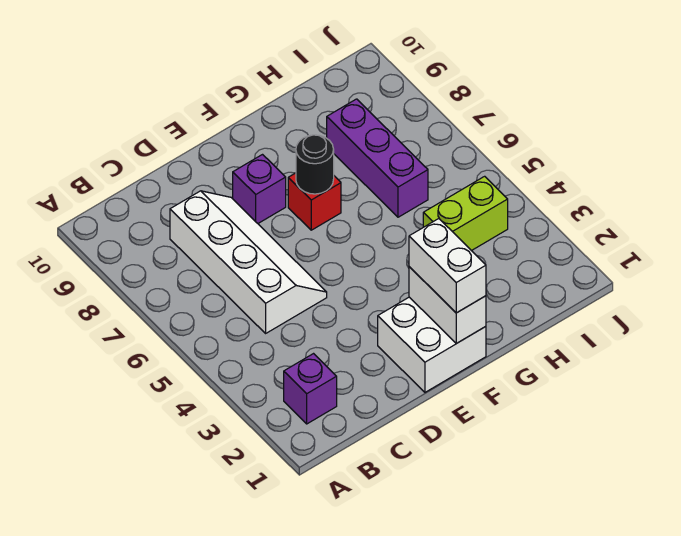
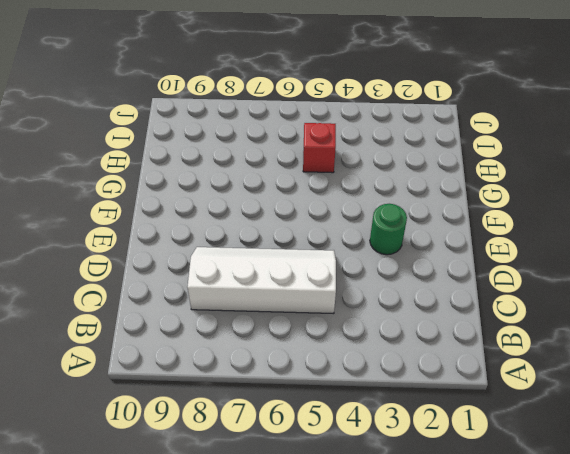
green round brick E3 level 1 -> none
red brick H5 level 1 -> red brick F7 level 1
none -> purple brick B2 level 1
none -> white brick E1:F2 level 1

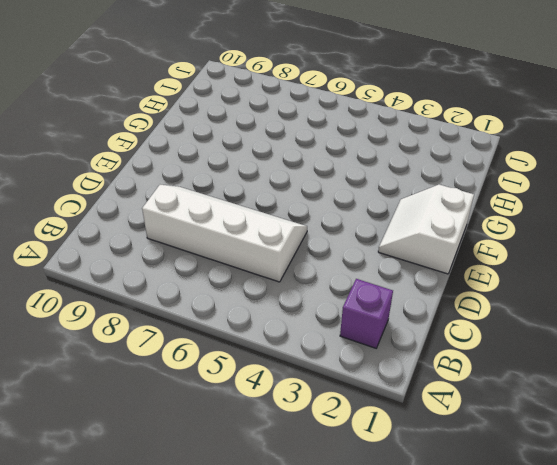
white slope E1:F2 level 1 top 1 -> white brick E1:F2 level 1
none -> purple brick E8 level 1
none -> red brick F7 level 1

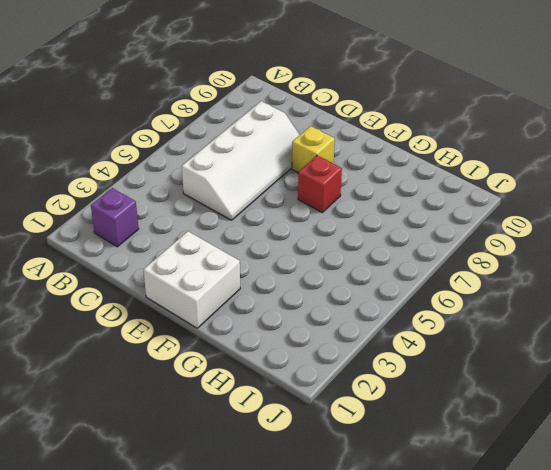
yellow brick E8 level 1 -> purple brick E8 level 1
none -> lime brick H4:I4 level 1
none -> purple brick H6:H8 level 1

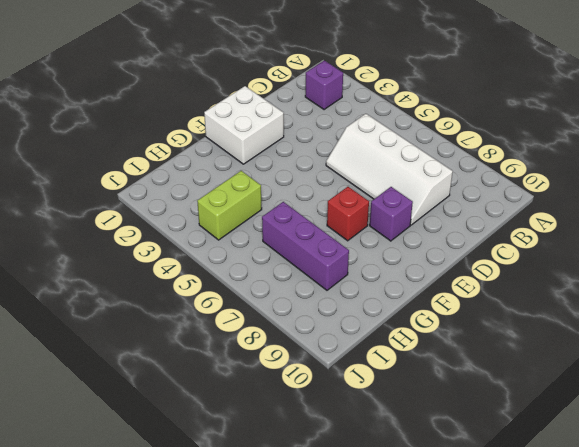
none -> white brick F1:F2 level 2
none -> black round brick F7 level 2

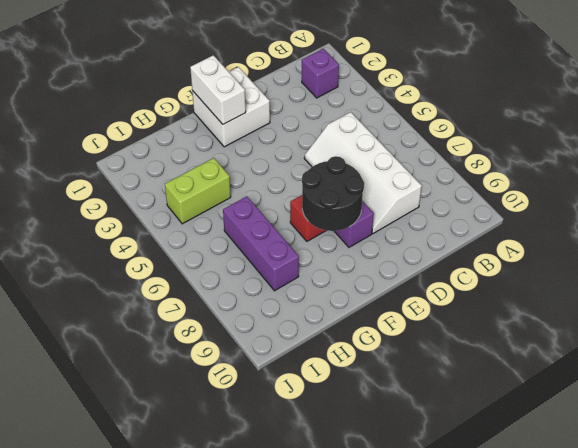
black round brick E7:F8 level 2 -> black round brick F7 level 2
none -> white brick F1:F2 level 3

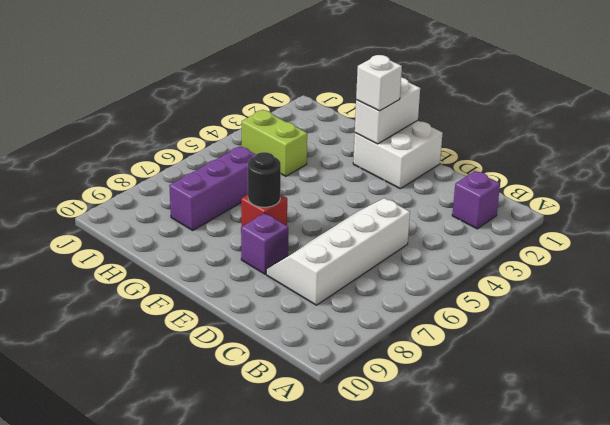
white brick F2 level 3 -> white brick F1:F2 level 3

